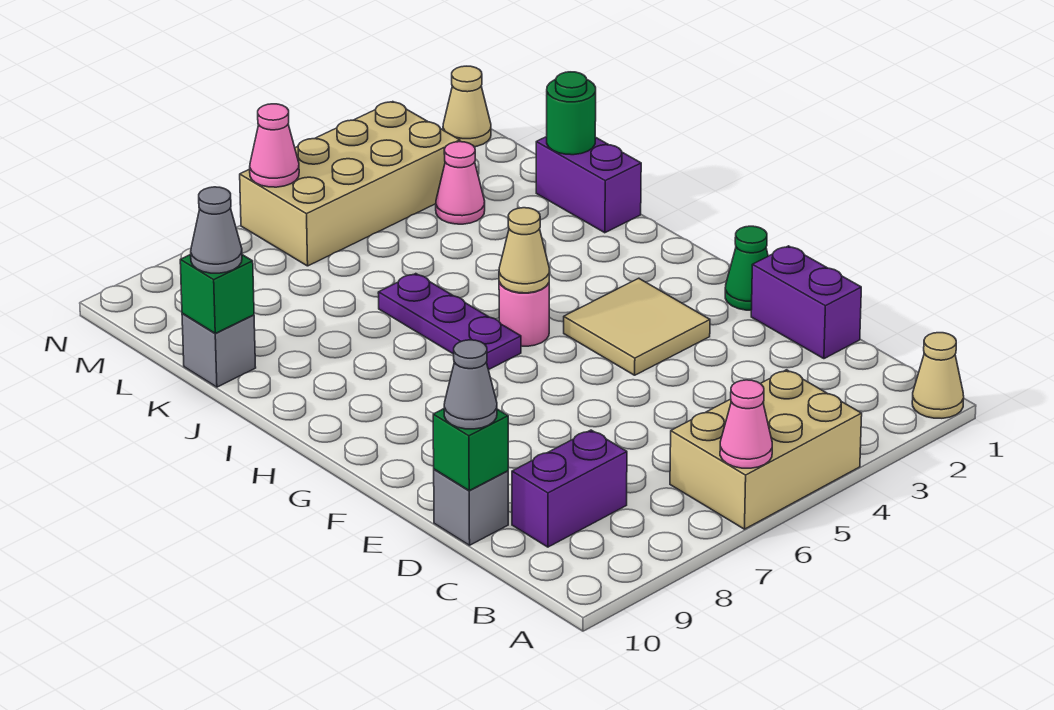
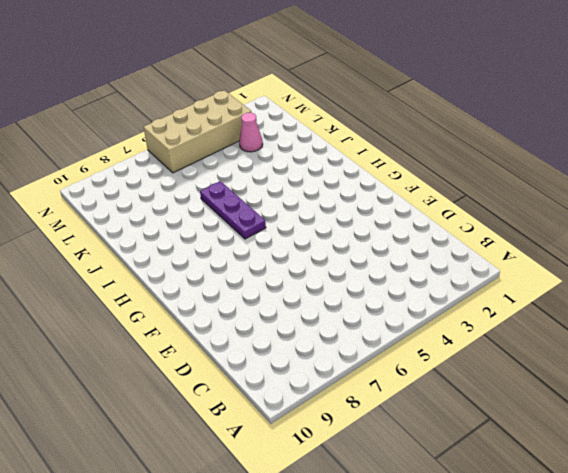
none -> tan cone A1 level 1
none -> tan brick A4:B6 level 1
none -> purple brick C8:C9 level 1

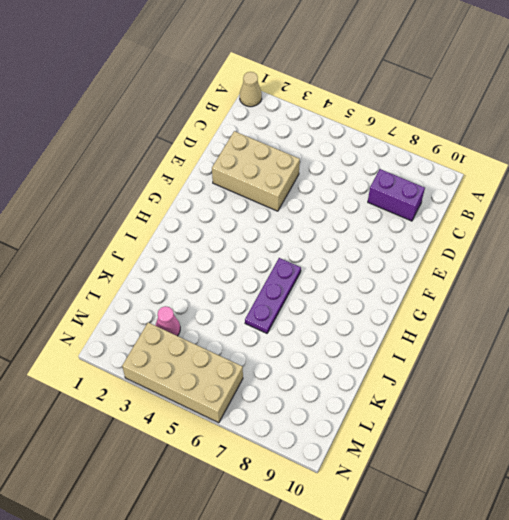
tan brick D2:E4 level 1 -> tan brick A4:B6 level 1
none -> purple brick D1:E1 level 1
none -> grey brick D10 level 1
none -> green cone F1 level 1

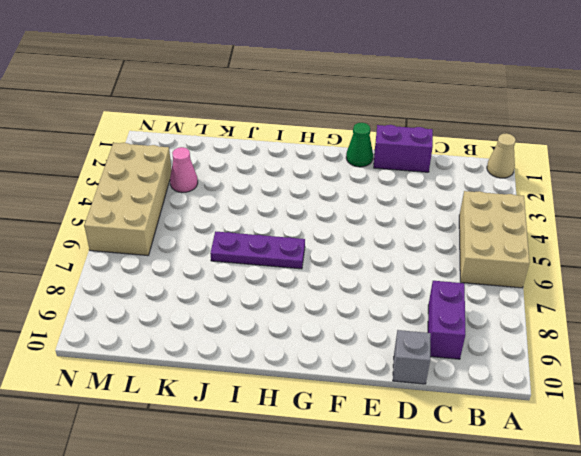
none -> tan tile F3:G4 level 1
none -> pink round brick H5 level 1
none -> purple brick J1:K1 level 1

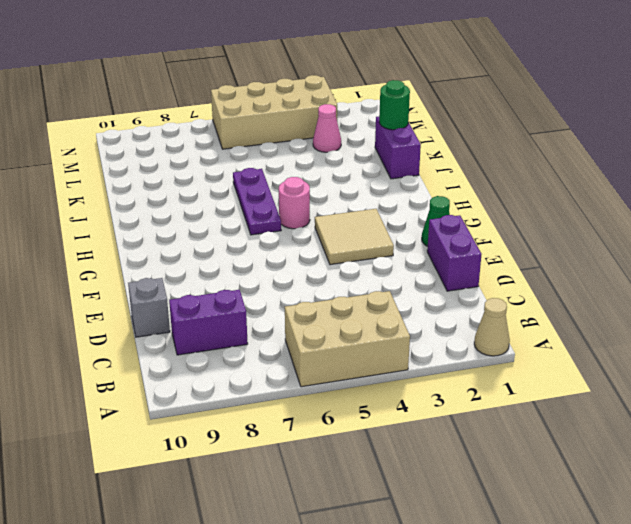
none -> grey brick K10 level 1
none -> tan cone N1 level 1
none -> pink cone A6 level 2

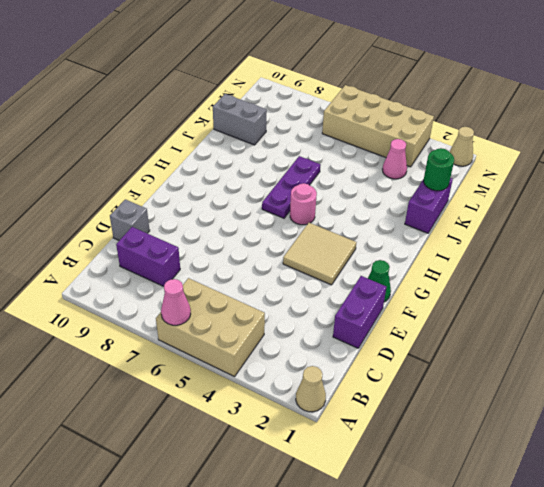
grey brick K9:K10 level 1 -> grey brick K10 level 1
none -> green brick D10 level 2
none -> tan cone H5 level 2
none -> green brick K10 level 2

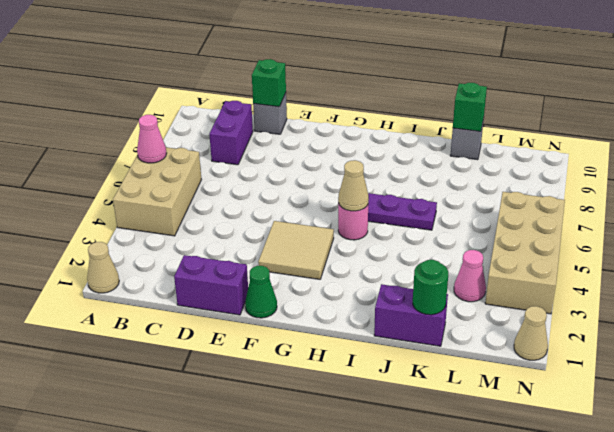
none -> pink cone N6 level 2
none -> grey cone D10 level 3
none -> grey cone K10 level 3

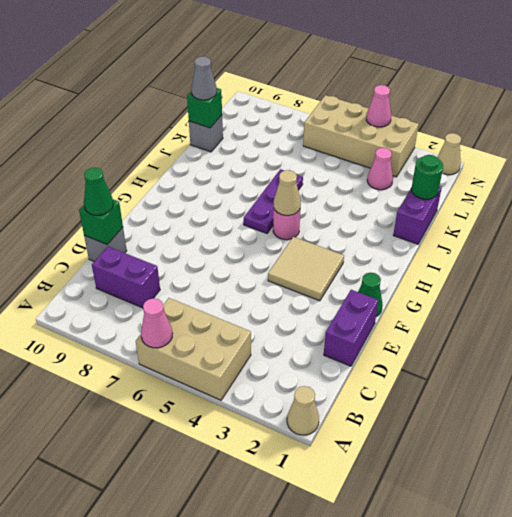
green cone D10 level 3 -> grey cone D10 level 3
pink cone N4 level 2 -> pink cone N6 level 2

